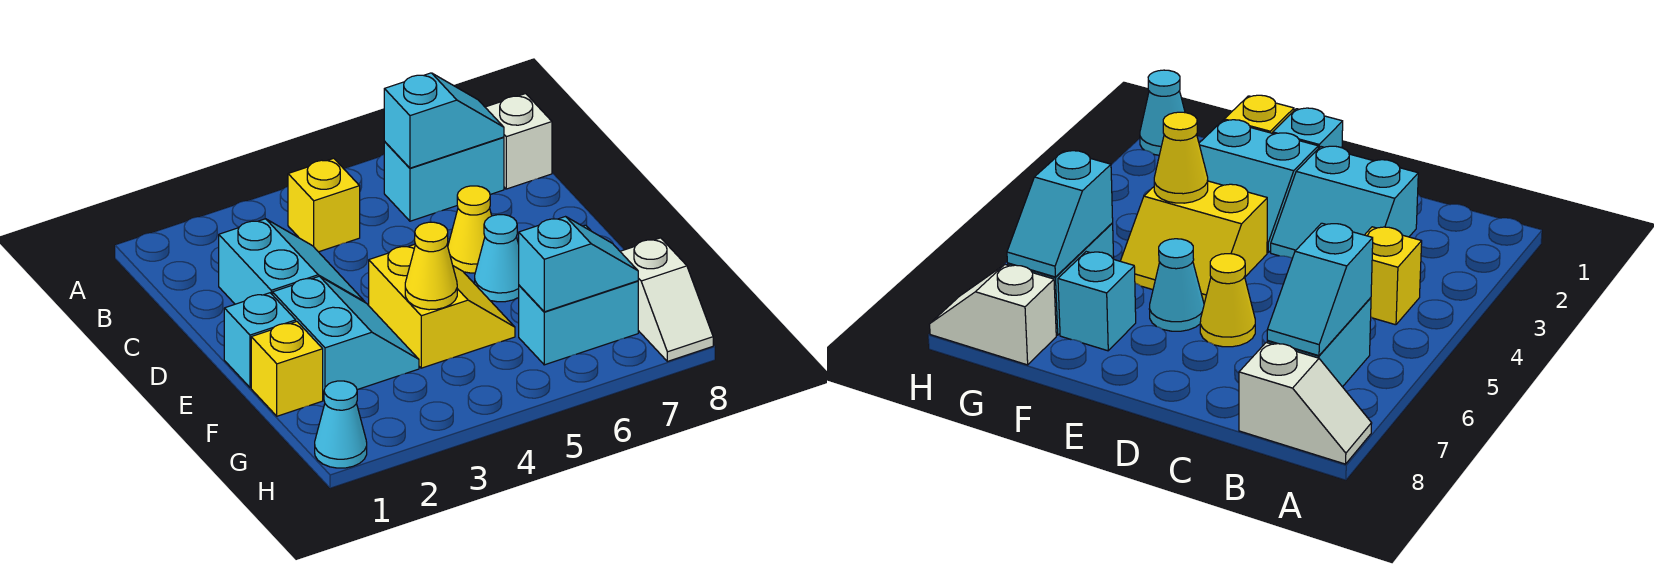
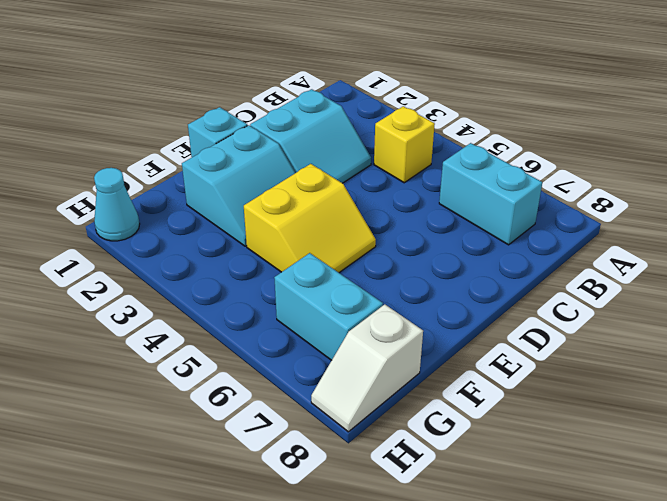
none -> white slope A8:B8 level 1 top B
none -> yellow cone D6 level 1
none -> cyan cone E6 level 1

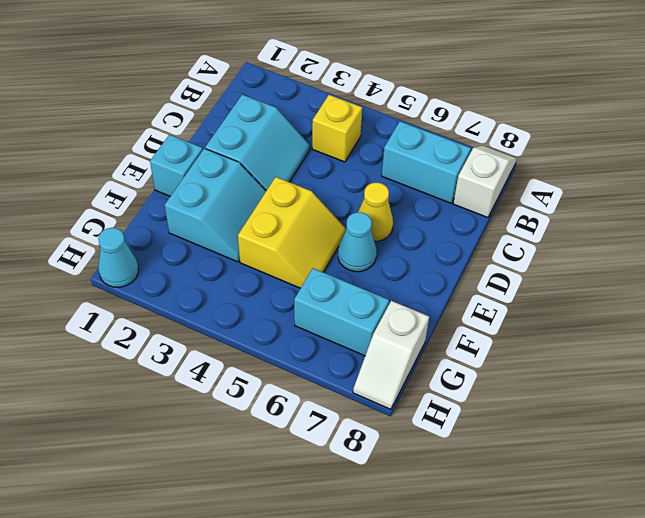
none -> yellow brick F1 level 1
none -> cyan brick F7 level 1
none -> cyan slope B6:B7 level 2 top 6

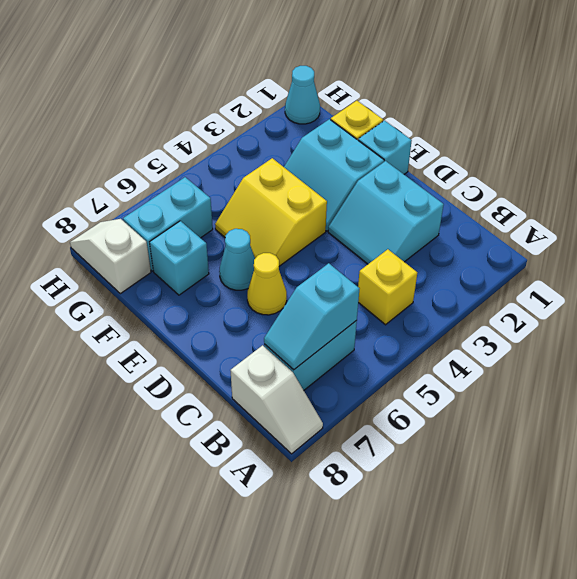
none -> yellow cone F4 level 2
none -> cyan slope G6:G7 level 2 top 6

